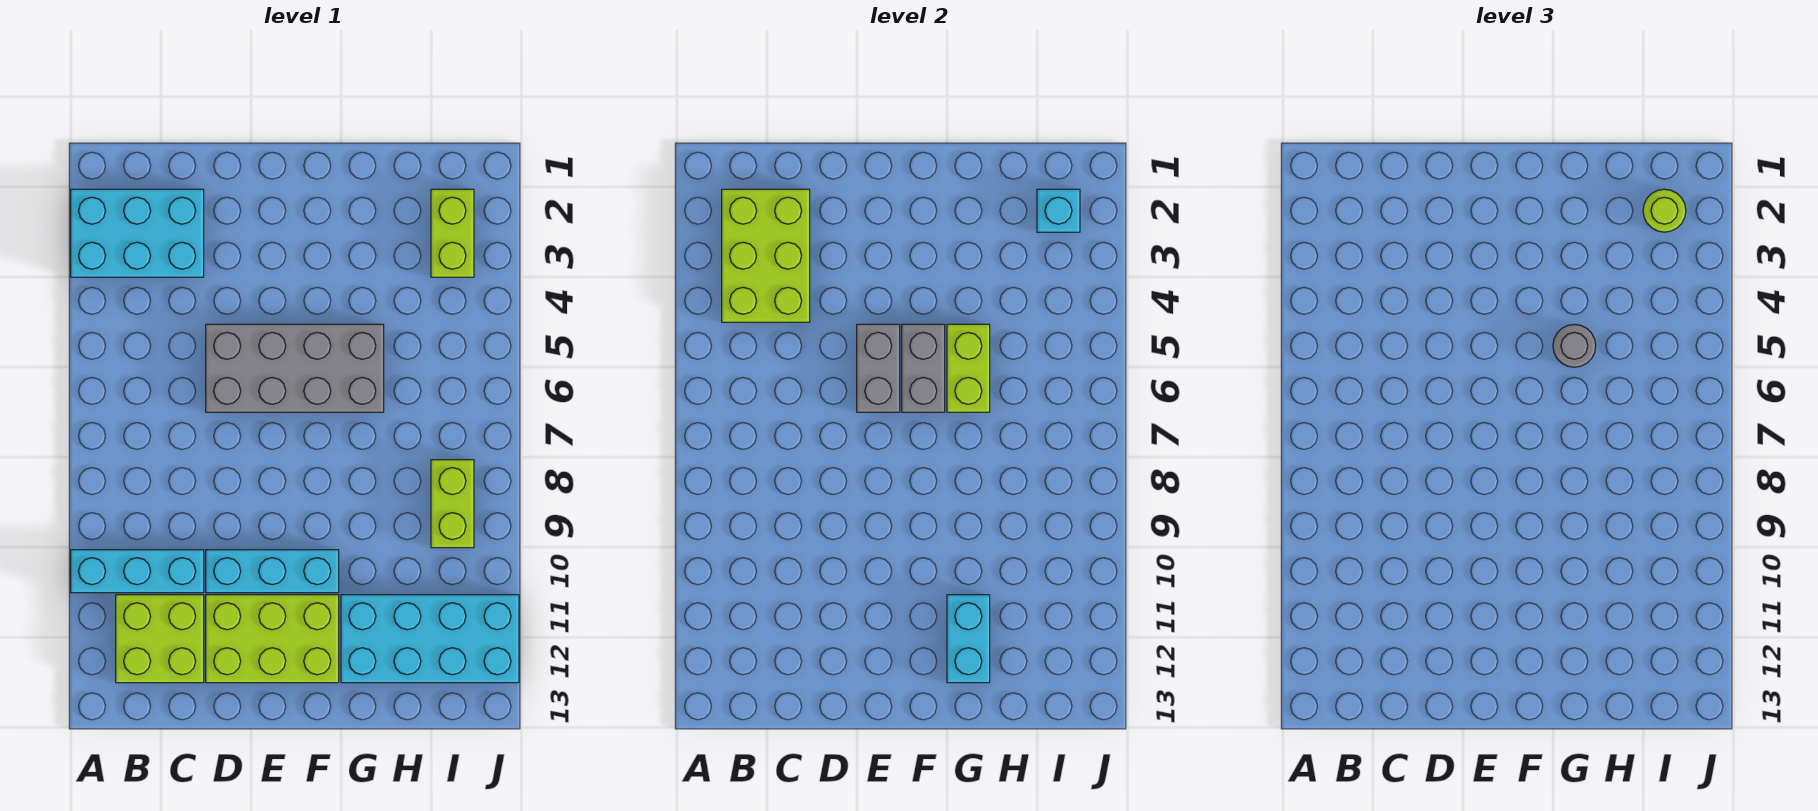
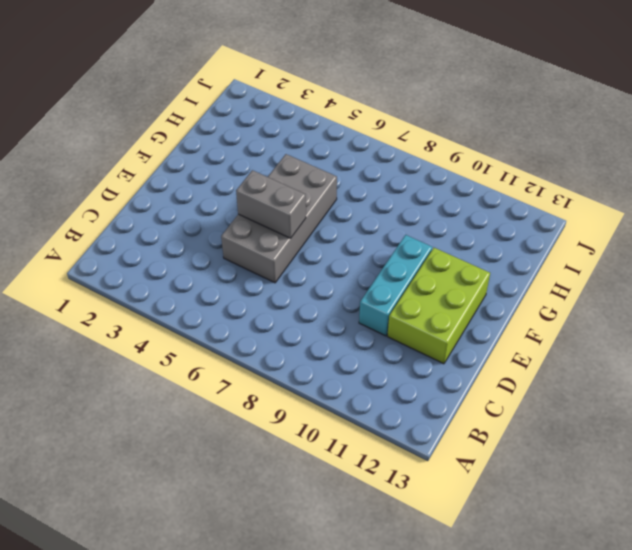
none -> cyan brick A2:C3 level 1
none -> cyan brick A10:C10 level 1
none -> lime brick B11:C12 level 1

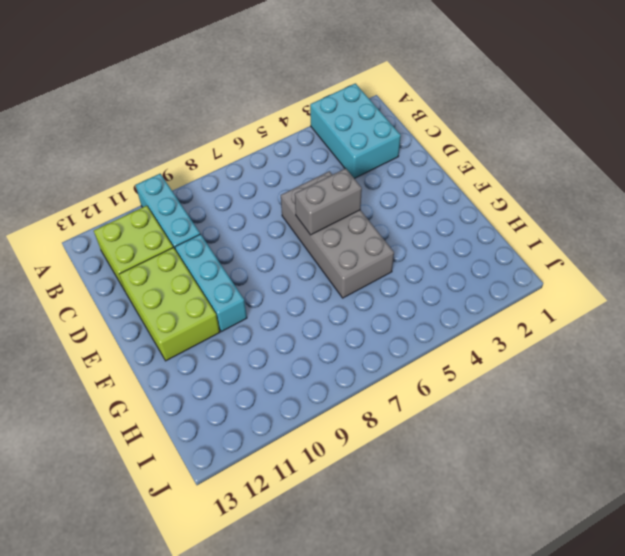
none -> cyan brick G11:J12 level 1
none -> lime brick I2:I3 level 1
none -> lime brick I8:I9 level 1

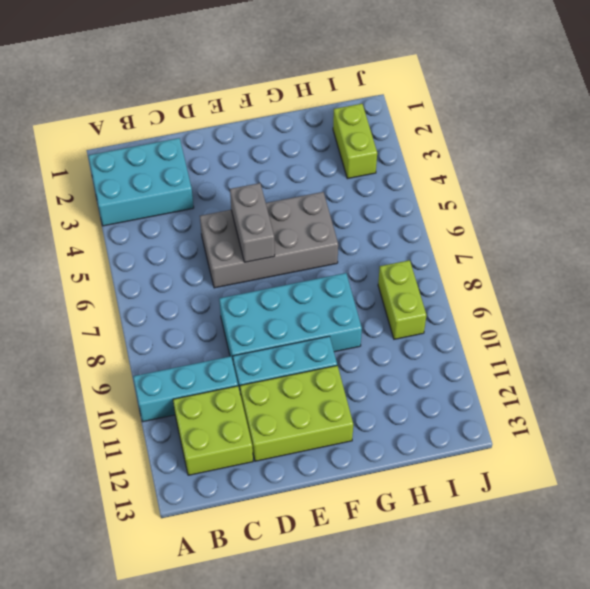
cyan brick D8:G9 level 1 -> cyan brick G11:J12 level 1
none -> lime brick B2:C4 level 2
none -> grey brick F5:F6 level 2
none -> lime brick G5:G6 level 2

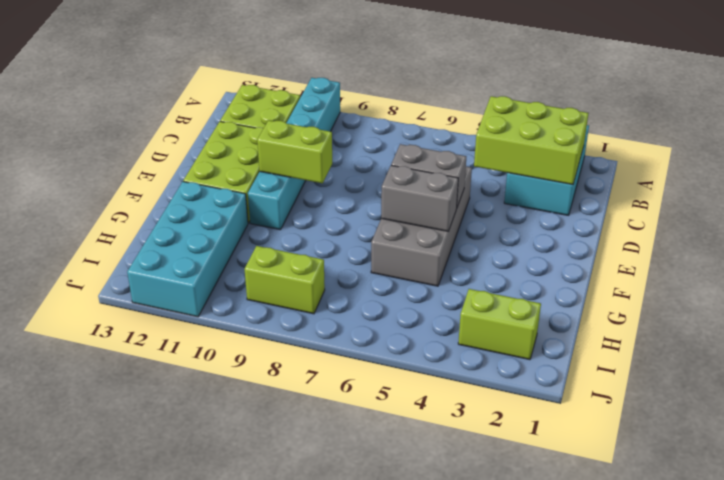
lime brick E9:E10 level 2 -> lime brick G5:G6 level 2
none -> cyan brick G11:G12 level 2
none -> cyan brick I2 level 2
none -> grey round brick G5 level 3

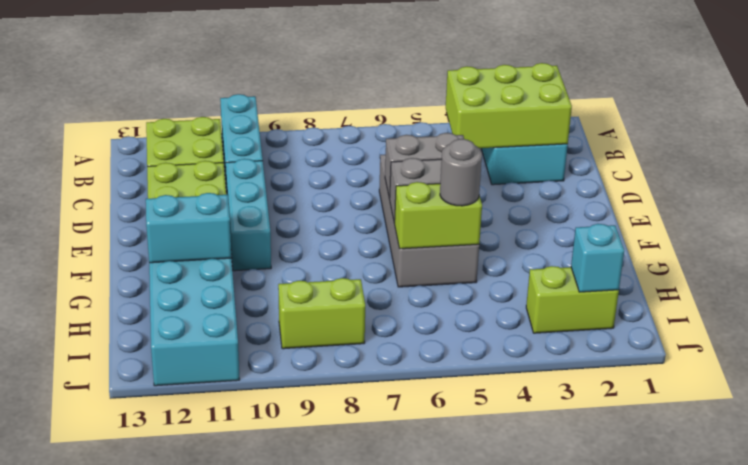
none -> lime round brick I2 level 3

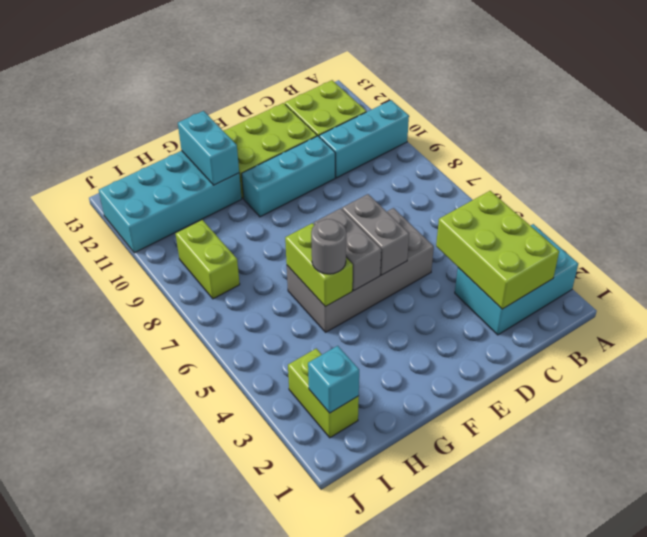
none -> lime round brick I2 level 3

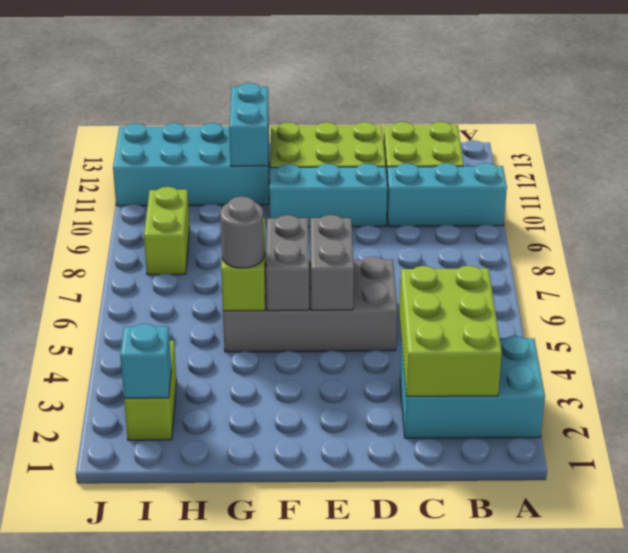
none -> lime round brick I2 level 3

